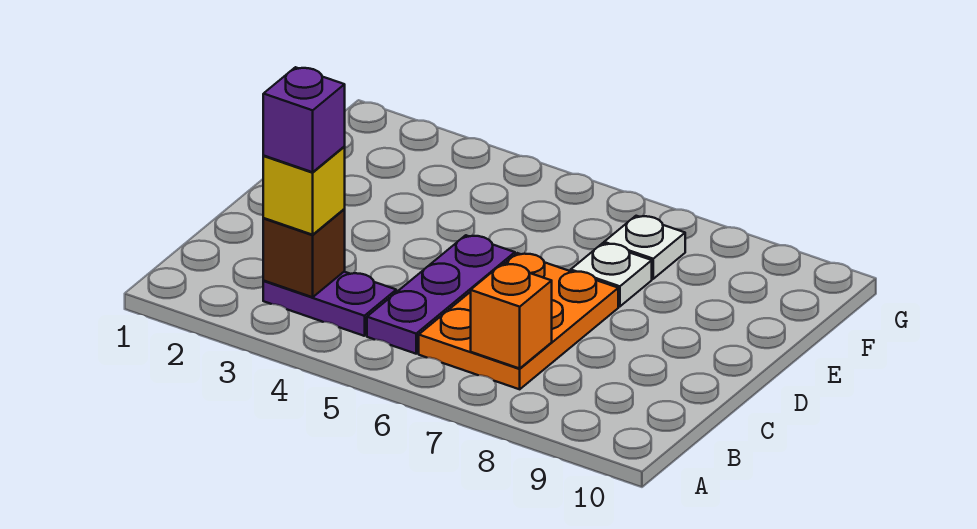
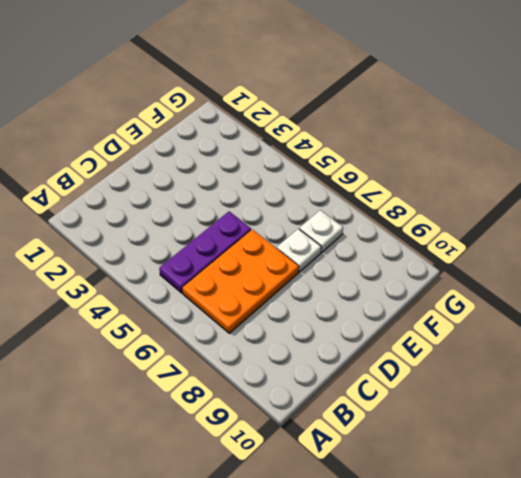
none -> purple plate B3:B4 level 1
none -> brown brick B3 level 2

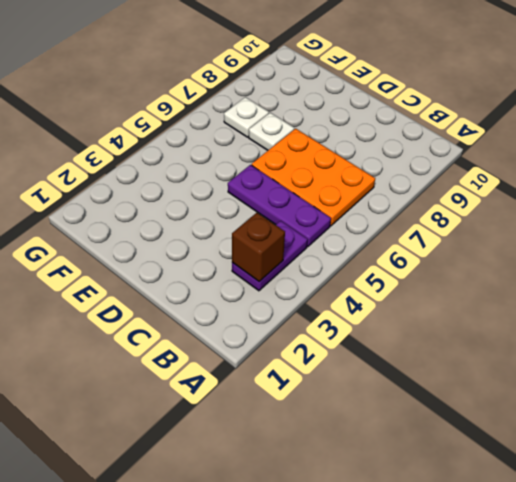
none -> orange brick B7 level 2
none -> yellow brick B3 level 3

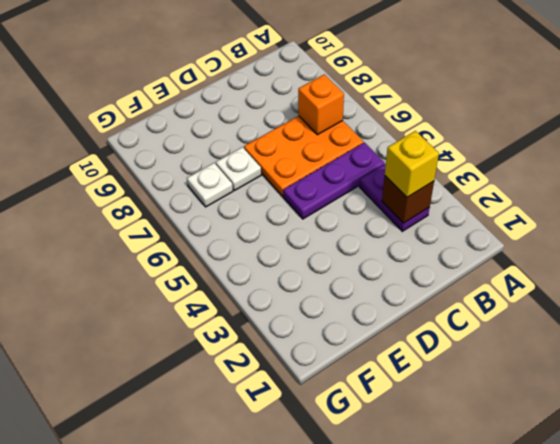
none -> purple brick B3 level 4

